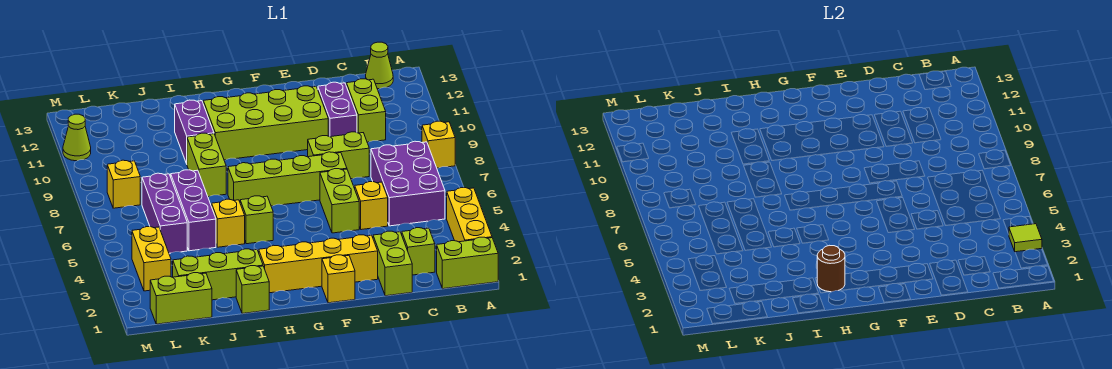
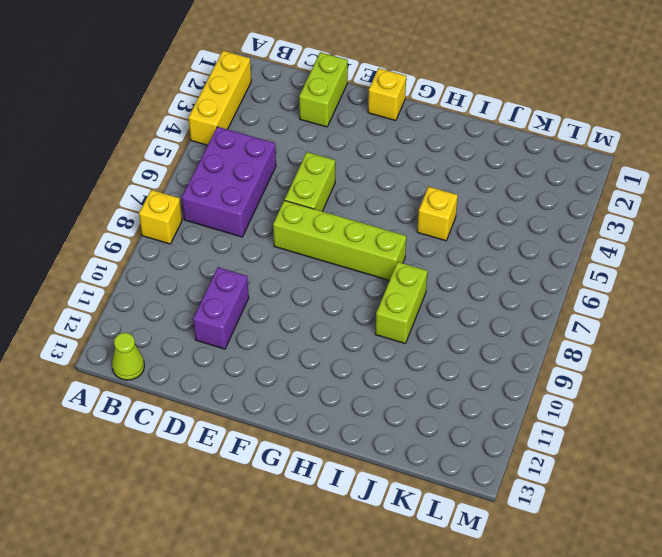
none -> lime brick A1:B1 level 1
none -> lime brick C2 level 1
none -> lime brick C10:C11 level 1
none -> yellow brick D5 level 1

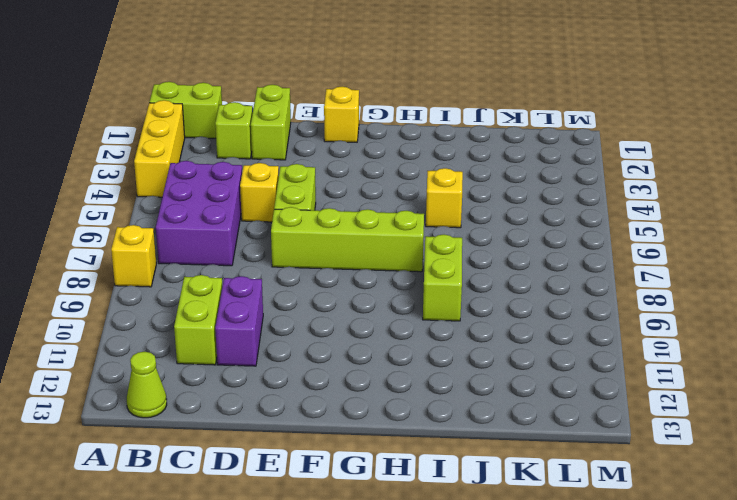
none -> lime brick D8:E8 level 1
none -> yellow brick E2:H2 level 1
none -> lime brick E10:H11 level 1
none -> lime brick H5 level 1

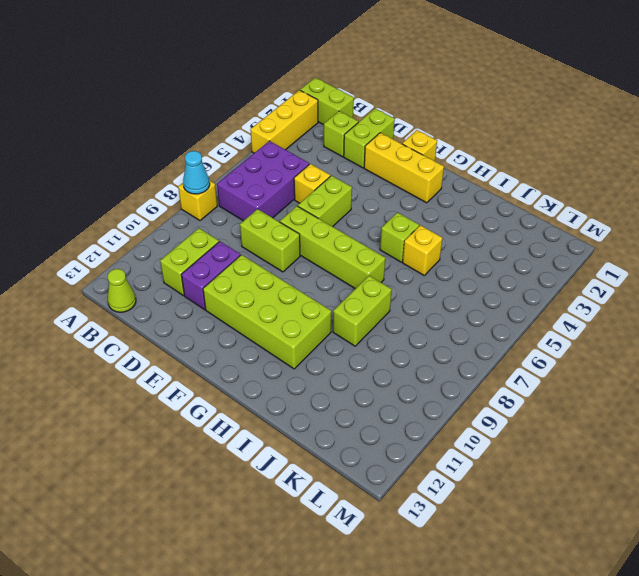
cyan cone A8 level 2 -> none
yellow brick E2:G2 level 1 -> yellow brick E2:H2 level 1
none -> lime brick I1 level 1
none -> lime brick I2:K2 level 1
none -> purple brick I10:I11 level 1
none -> purple brick J5:J7 level 1

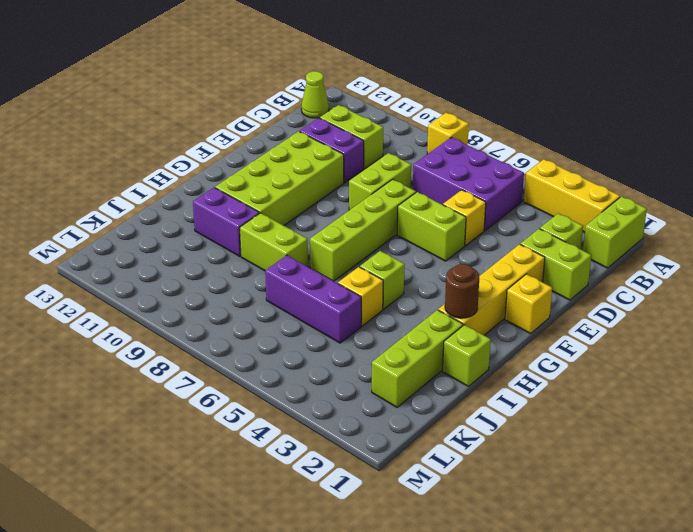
none -> lime brick K1:L1 level 1
none -> purple brick K5:K7 level 1
none -> yellow brick L3:L4 level 1
none -> yellow brick L8 level 1

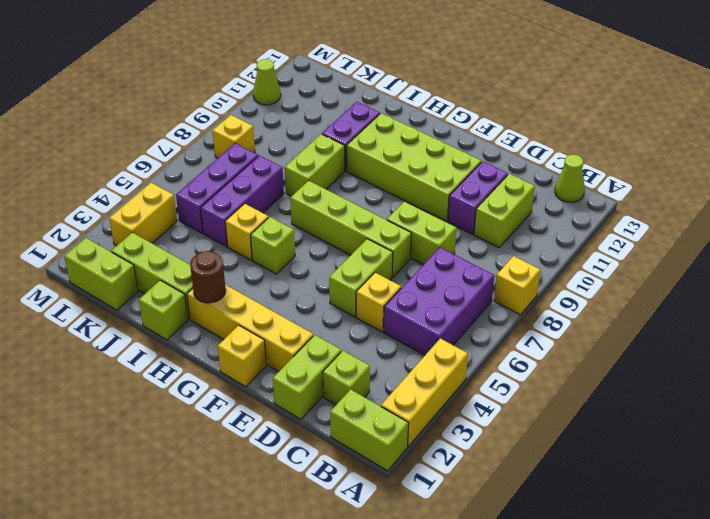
none -> lime tile A3 level 2

